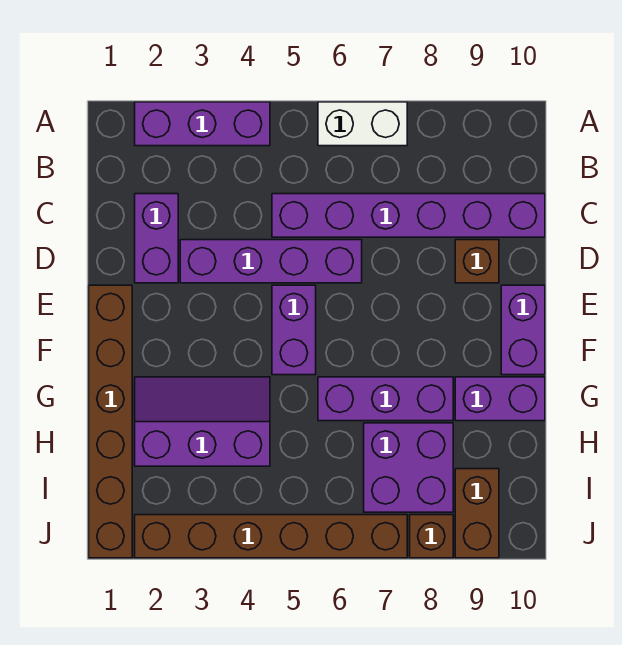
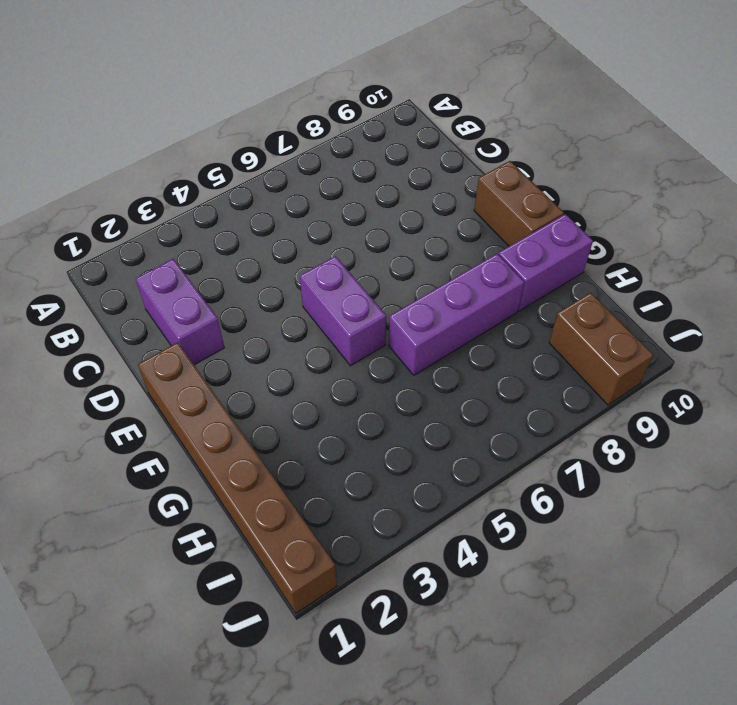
brown brick E10:F10 level 1 -> purple brick E10:F10 level 1
none -> purple brick A2:A4 level 1
none -> white brick A6:A7 level 1
none -> purple brick C5:C10 level 1

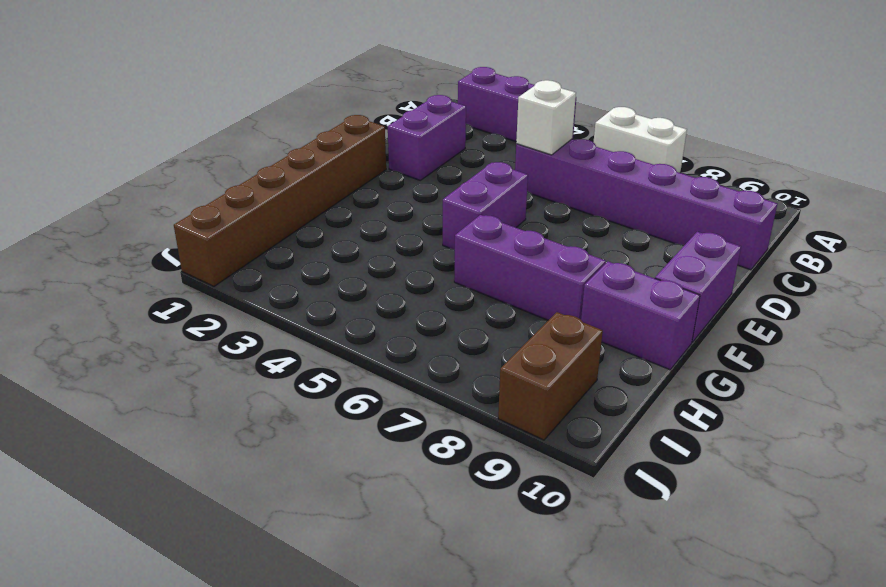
white brick C5 level 2 -> none
none -> purple brick D3:D6 level 1
none -> brown brick D9 level 1
none -> purple slope G2:H4 level 1 top H

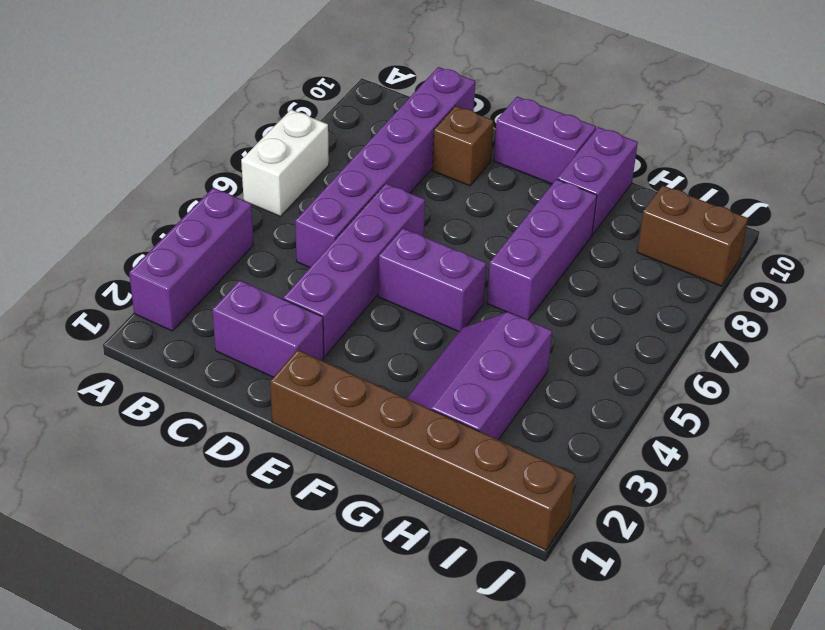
none -> purple brick H7:I8 level 1
none -> brown brick J2:J7 level 1
none -> brown brick J8 level 1

